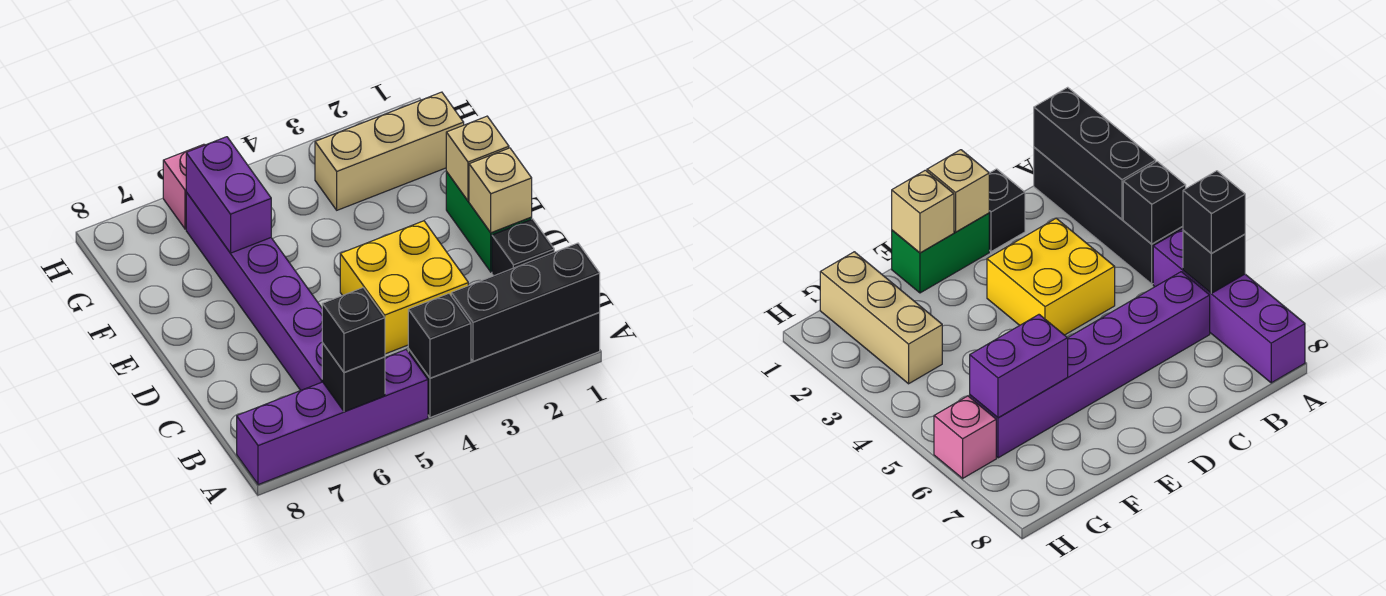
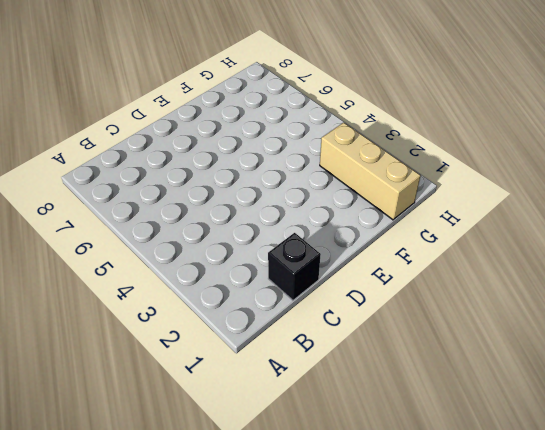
none -> black brick A1:A4 level 1
none -> purple brick A5:A8 level 1
none -> purple brick B6:G6 level 1

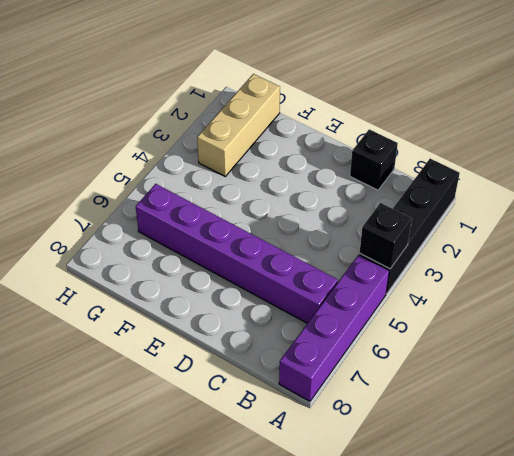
none -> yellow brick C3:D4 level 1
none -> green brick D1:E1 level 1
none -> pink brick H6 level 1

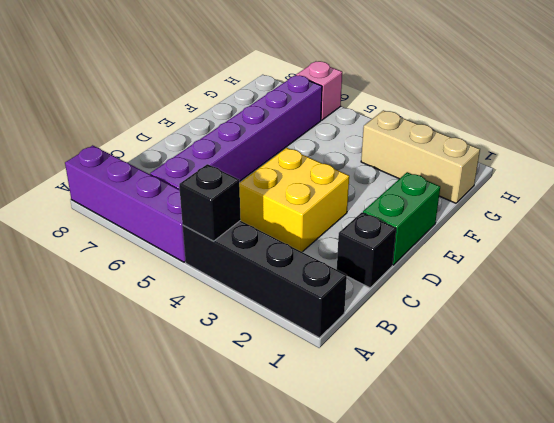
none -> black brick A1:A3 level 2
none -> black brick A6 level 2
none -> tan brick D1 level 2

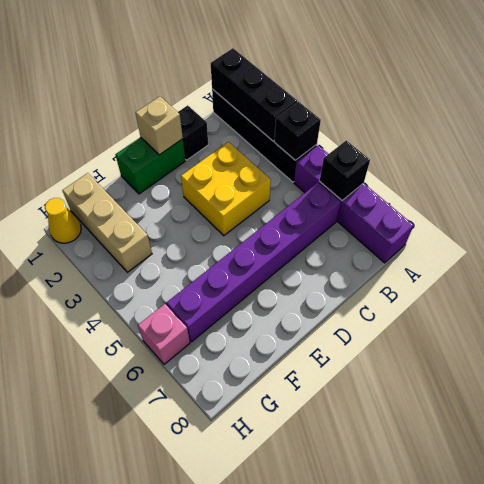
yellow cone H1 level 1 -> none
none -> tan brick E1 level 2
none -> purple brick F6:G6 level 2
none -> black brick A6 level 3

